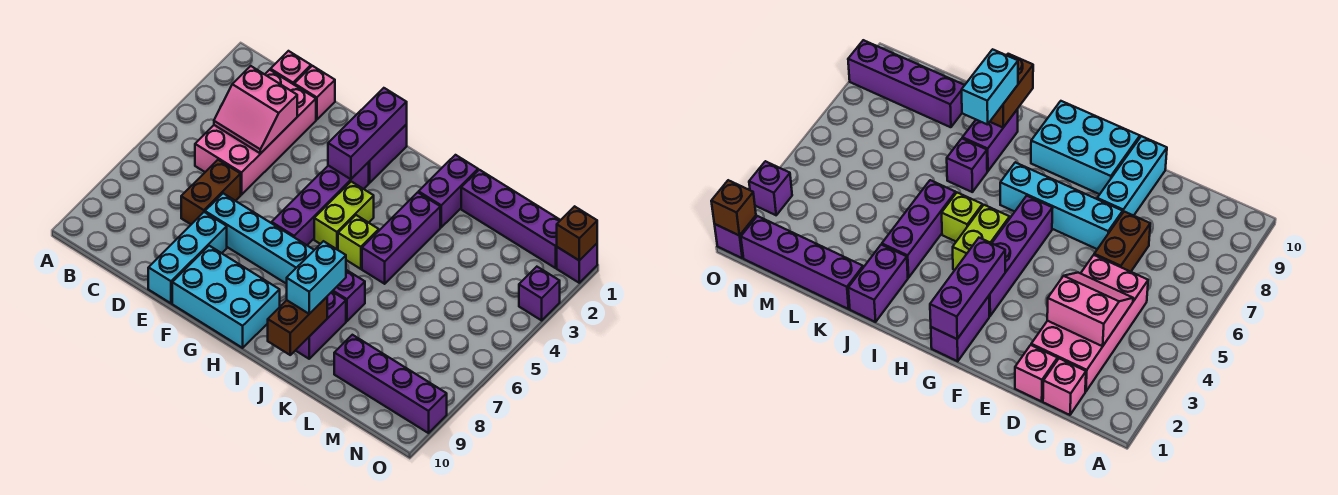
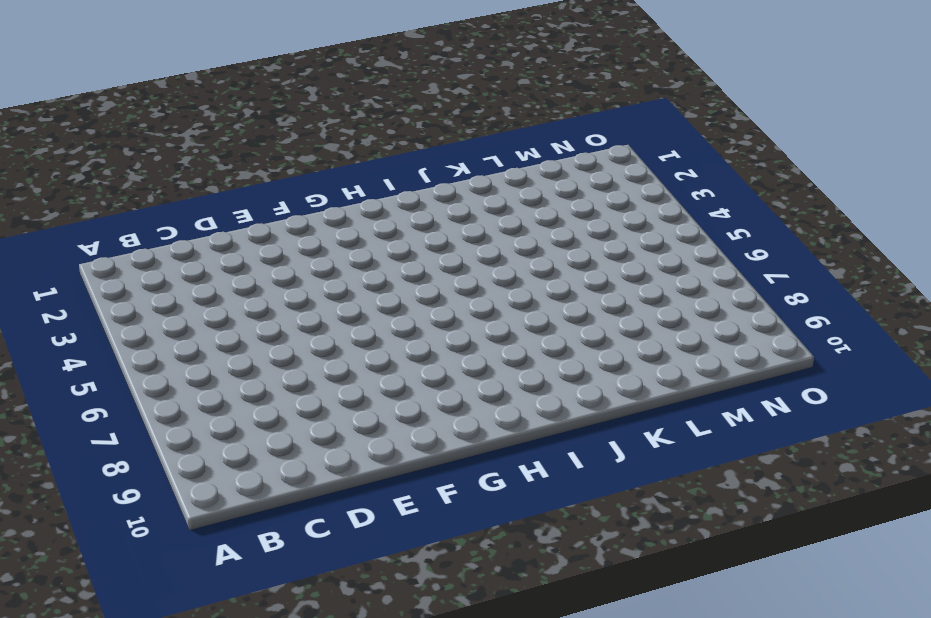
none -> pink brick C1 level 1
none -> pink brick C2:D5 level 1
none -> pink brick D1 level 1

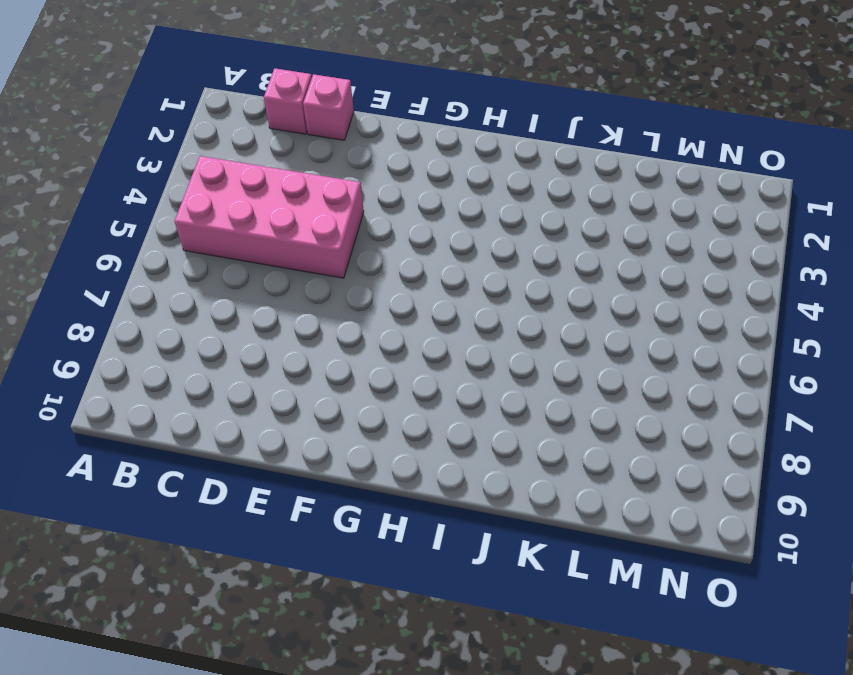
pink brick B4:E5 level 1 -> pink brick C2:D5 level 1
none -> brown brick D6:D7 level 1
none -> cyan brick E7:H7 level 1
none -> cyan brick E8:E10 level 1

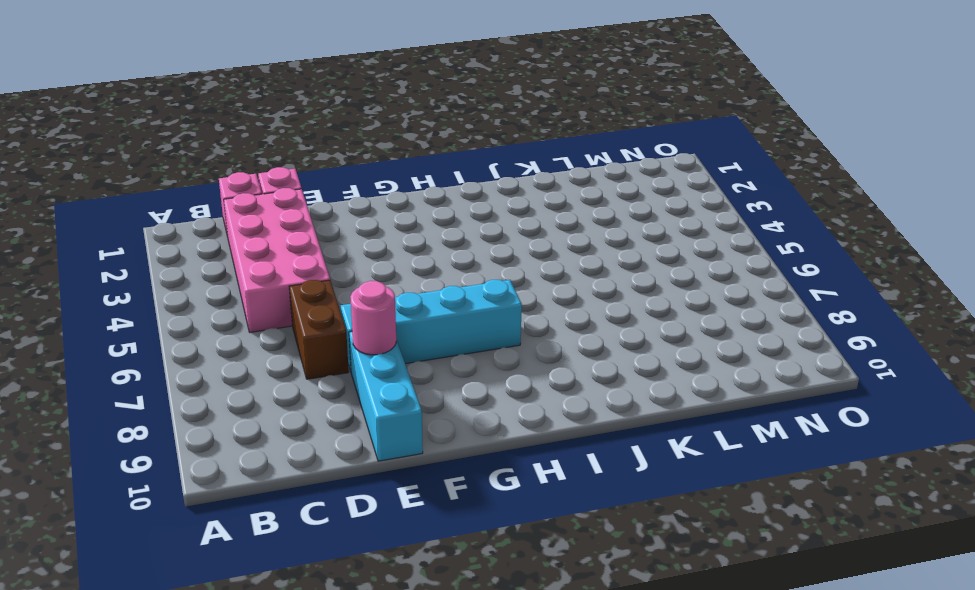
pink round brick E8 level 2 -> none
none -> cyan brick F9:H10 level 1
none -> purple brick G1:G2 level 1
none -> purple brick G3:G6 level 1

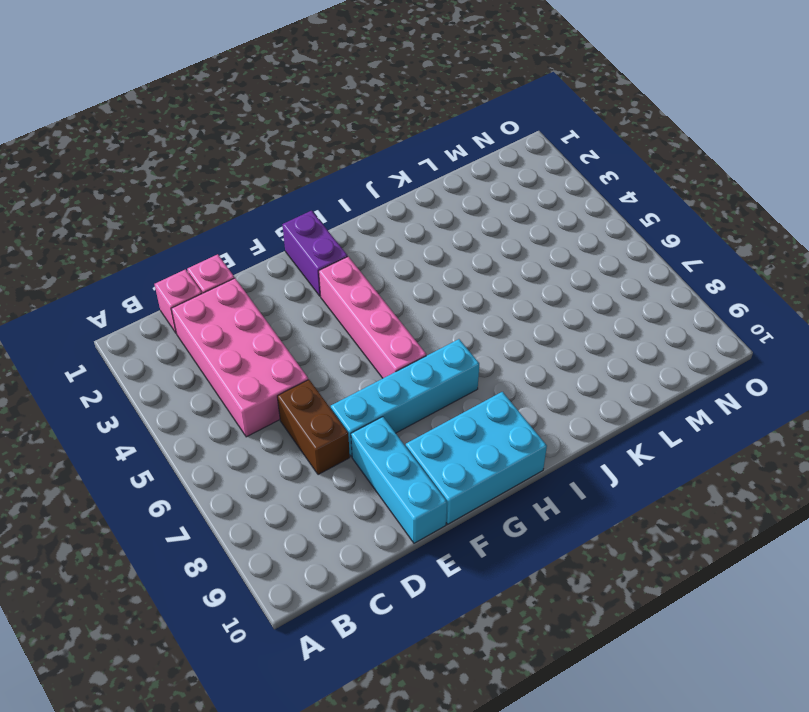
pink brick G3:G6 level 1 -> purple brick G3:G6 level 1
none -> lime brick H4:H5 level 1
none -> lime brick I5 level 1
none -> purple brick J1:J2 level 1

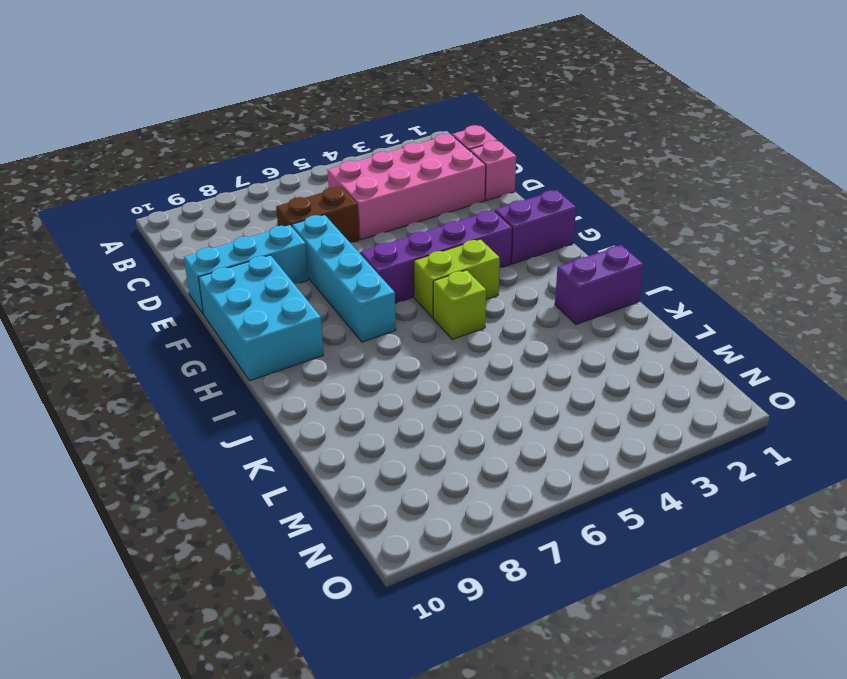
none -> purple brick J3:J5 level 1
none -> purple brick J7 level 1
none -> purple brick J8:J9 level 1

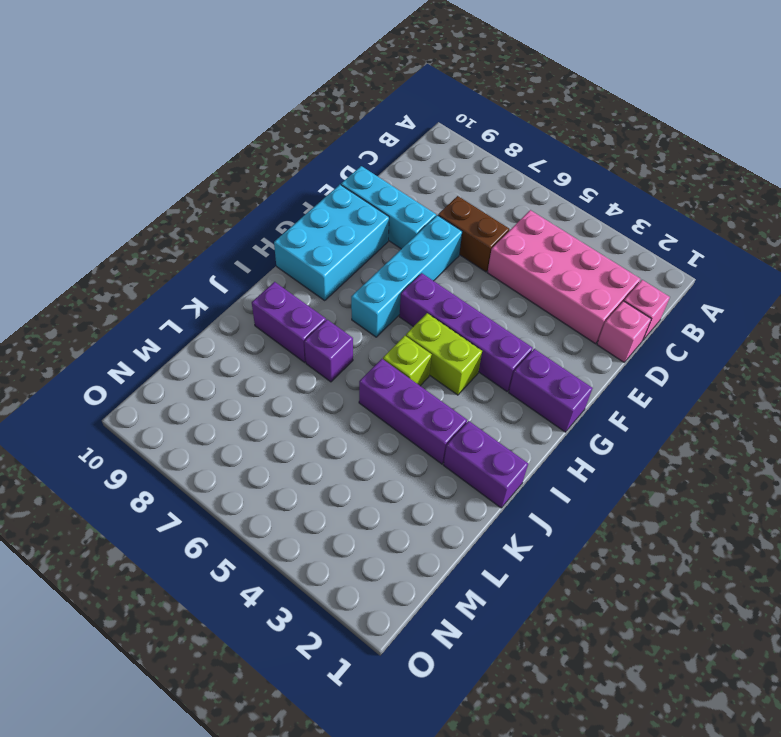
none -> purple brick K1:N1 level 1
none -> purple brick L9:O9 level 1
none -> purple brick O1 level 1

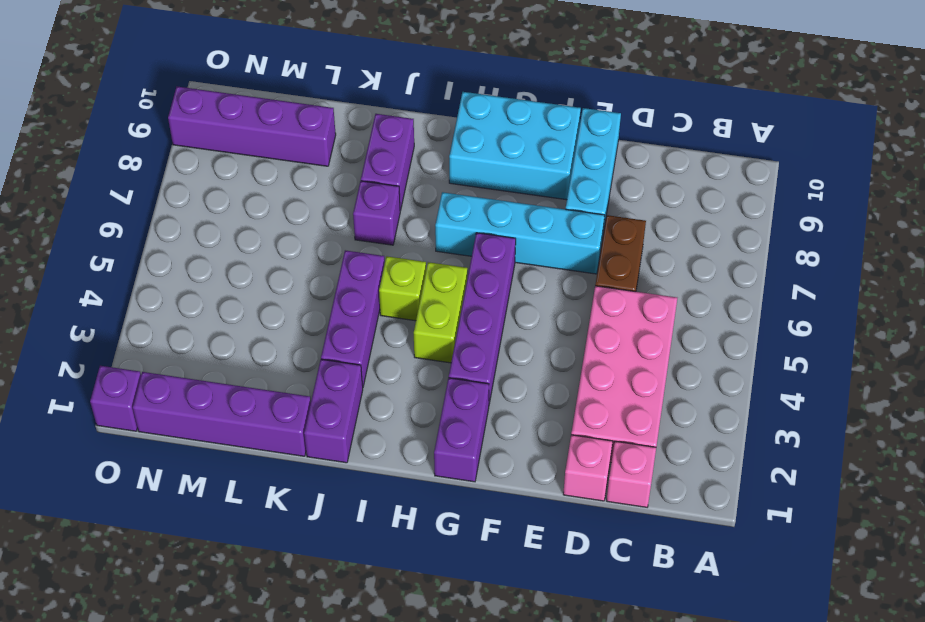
none -> purple brick O3 level 1
none -> pink slope C3:D4 level 2 top 3
none -> purple brick G1:G3 level 2

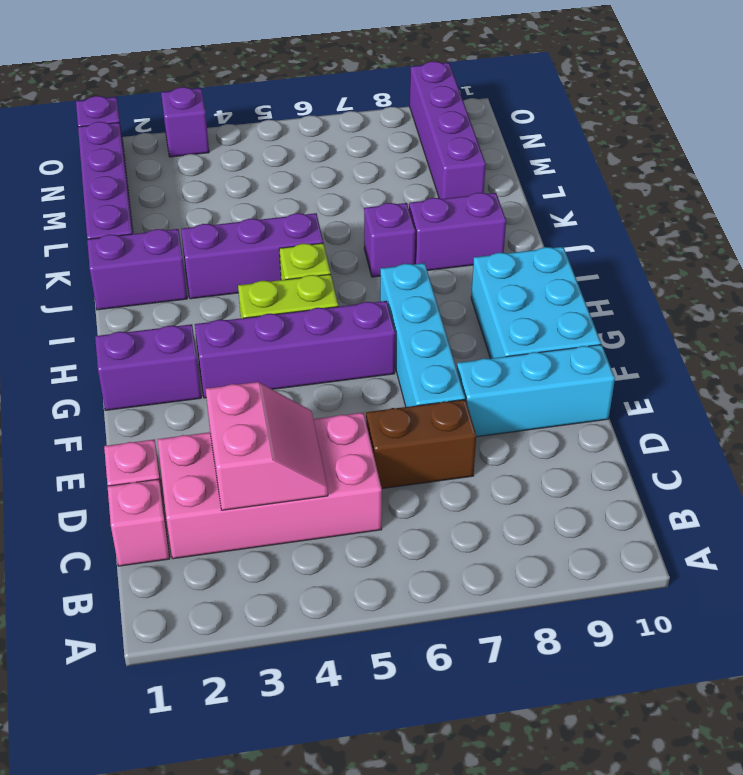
none -> purple brick G1:G3 level 2
none -> brown brick J9:J10 level 2
none -> brown brick O1 level 2

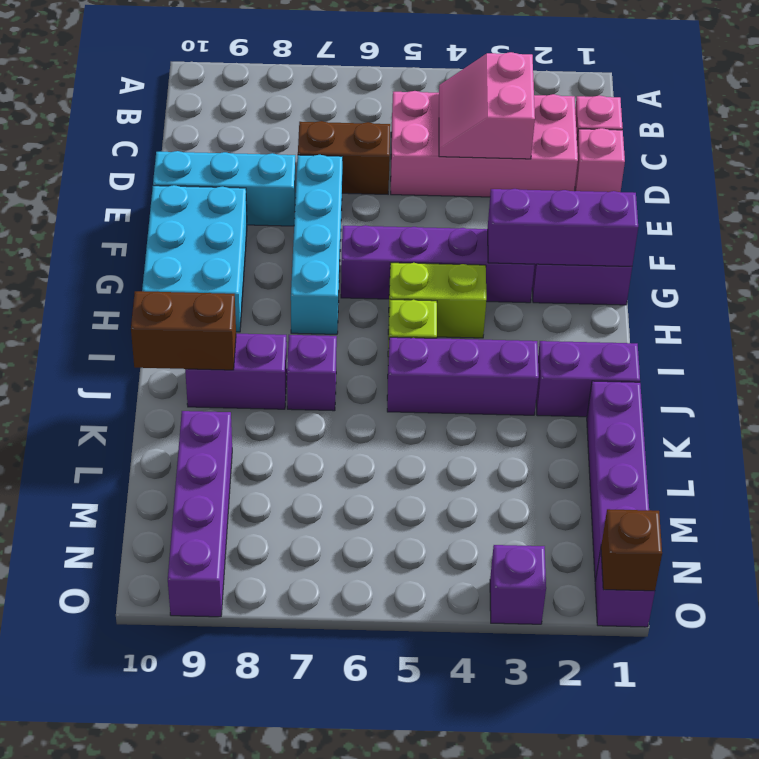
none -> cyan brick J8:J9 level 3

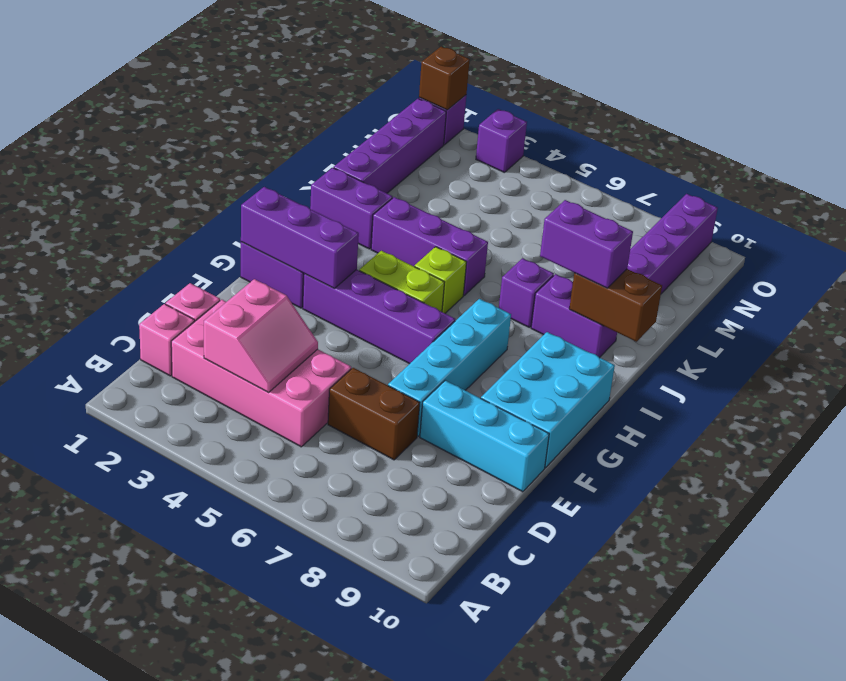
purple brick J8:J9 level 3 -> cyan brick J8:J9 level 3

